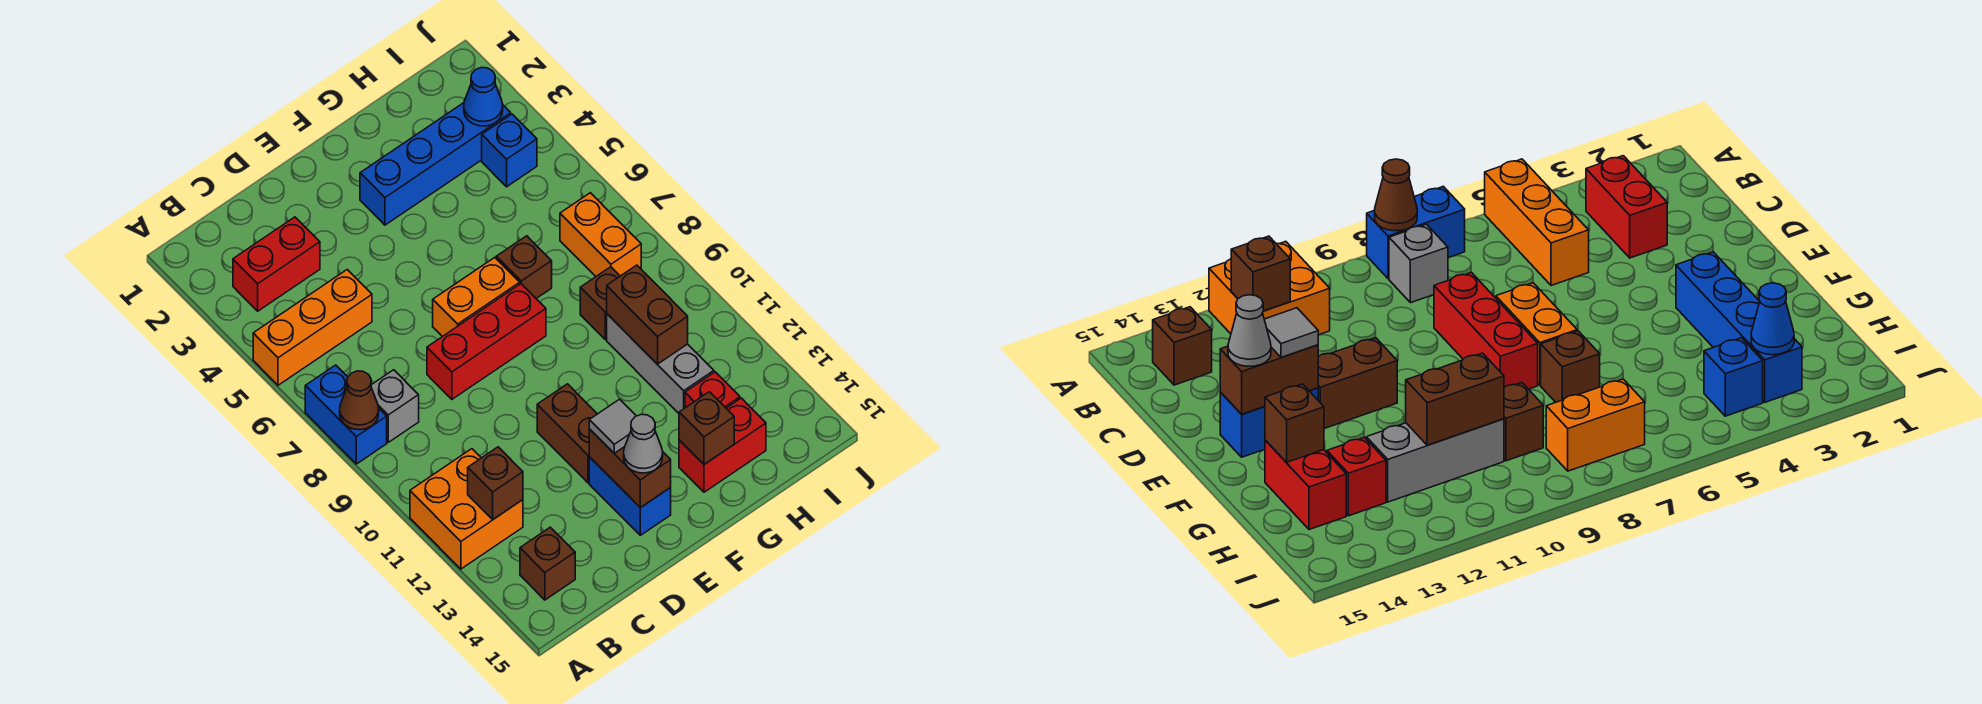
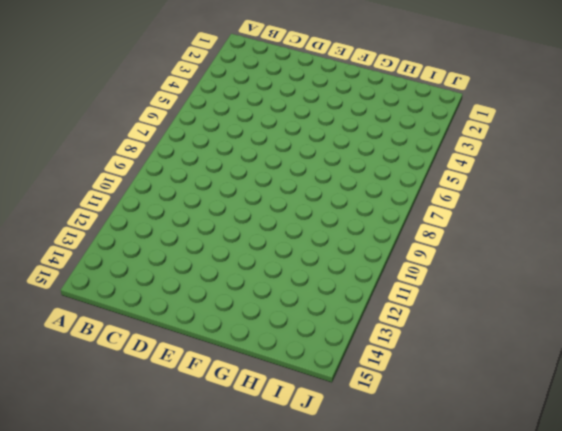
none -> orange brick A5:C5 level 1
none -> blue brick A7:A8 level 1
none -> orange brick A11:B12 level 1

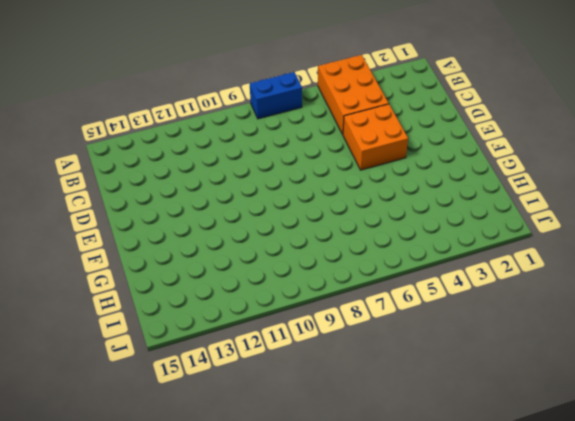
orange brick A4:C5 level 1 -> orange brick A5:C5 level 1
orange brick D4:E5 level 1 -> orange brick A11:B12 level 1
none -> red brick B3:C3 level 1
none -> grey brick B8 level 1
none -> brown brick B14 level 1

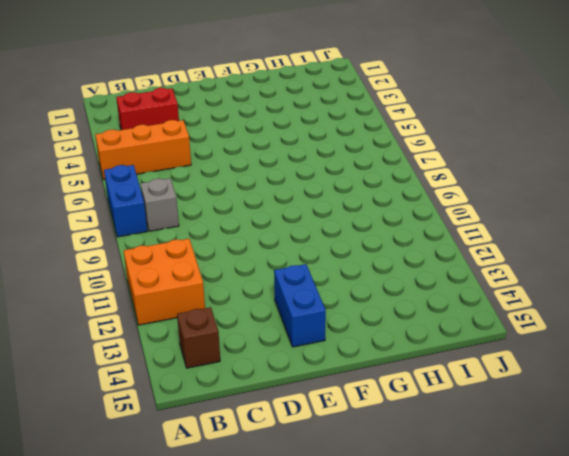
none -> red brick D8:F8 level 1
none -> orange brick E7:F7 level 1
none -> brown brick E11:E12 level 1

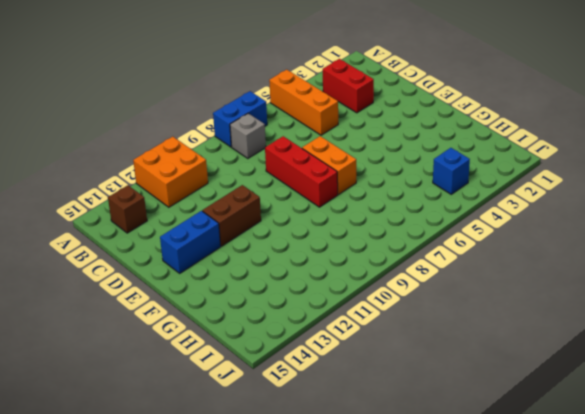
none -> blue brick F3:I3 level 1
none -> brown brick G7 level 1
none -> red brick G14:H14 level 1

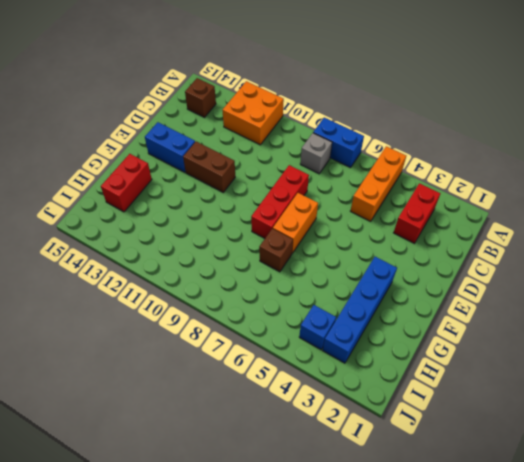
none -> brown brick H9 level 1
none -> grey brick H10:H12 level 1
none -> red brick H13 level 1

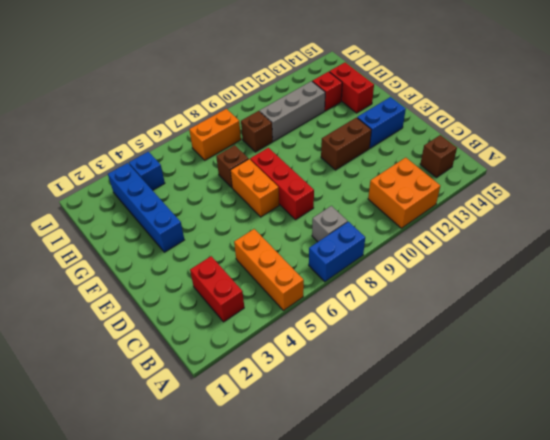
none -> brown cone A8 level 2
none -> brown brick B12 level 2
none -> brown brick E13:E14 level 2

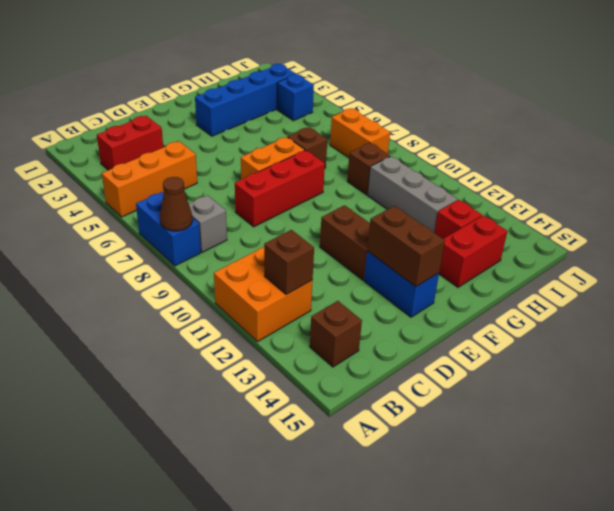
none -> brown brick G14 level 2
none -> brown brick H10:H11 level 2
none -> blue cone I3 level 2

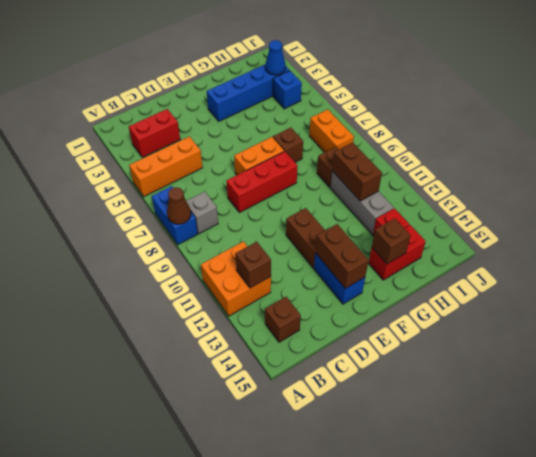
none -> grey tile E13 level 3
none -> grey cone E14 level 3

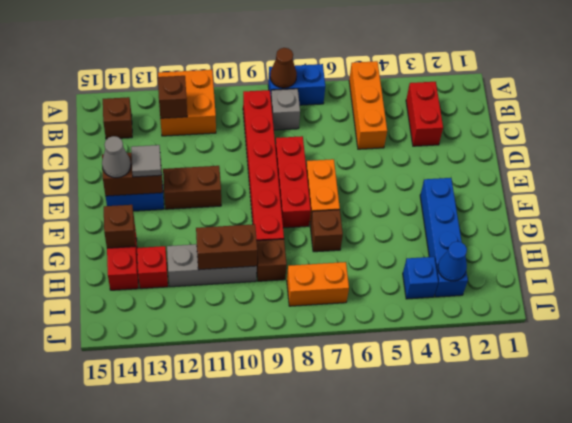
red brick B9:G9 level 1 -> none

